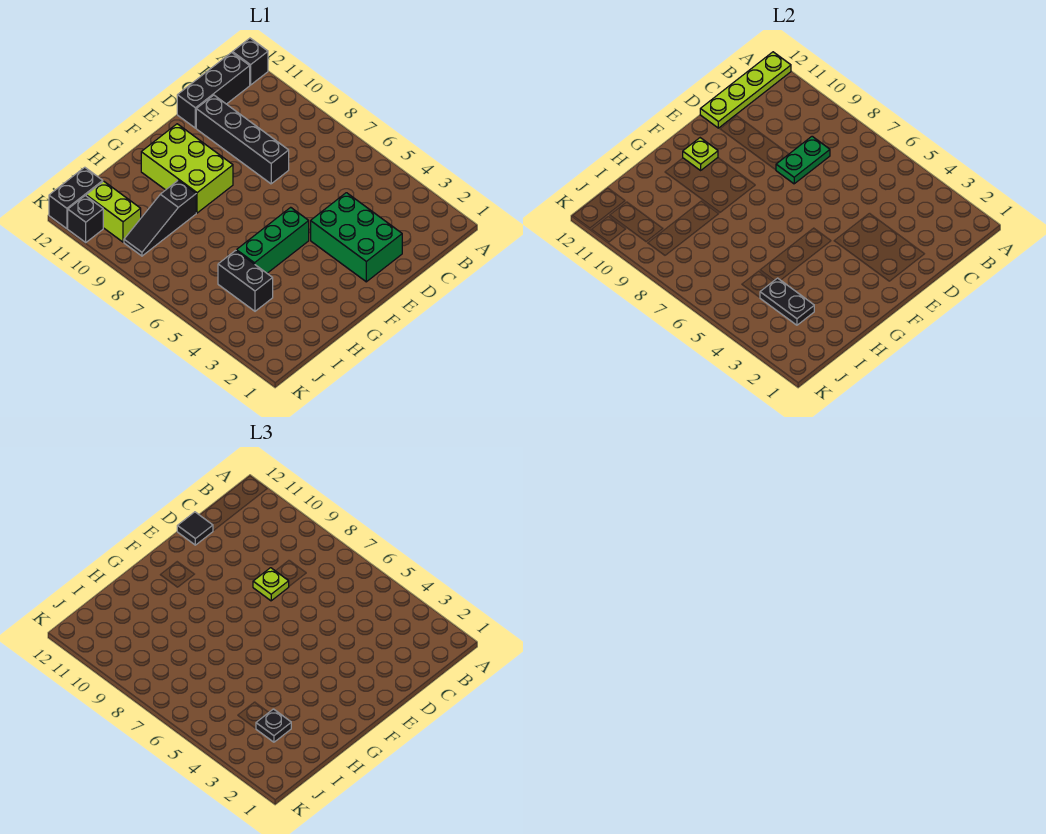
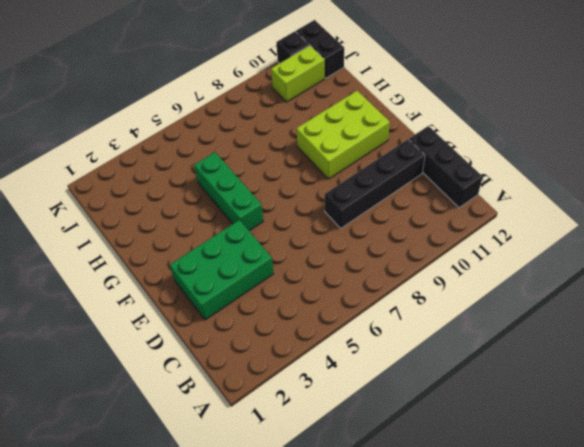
none -> black brick A12 level 1
none -> black slope H9:J9 level 1 top H
none -> black brick I4:I5 level 1

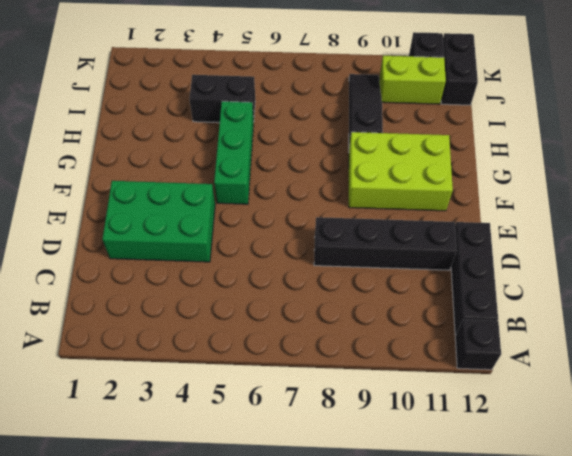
none -> lime plate A12:D12 level 2
none -> green plate C8:D8 level 2
none -> lime plate F11 level 2

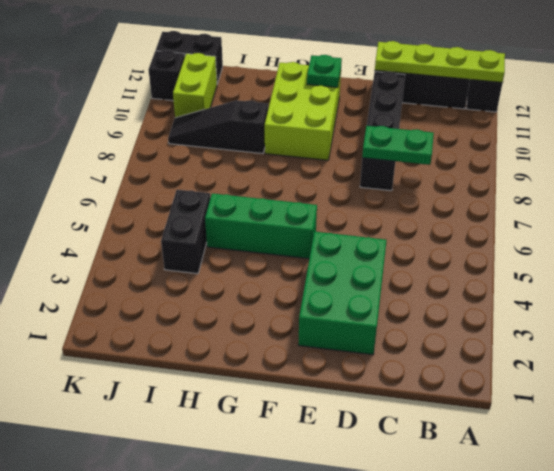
green plate F11 level 2 -> lime plate F11 level 2
none -> black plate I3:I4 level 2
none -> lime plate D8 level 3
none -> black tile D12 level 3

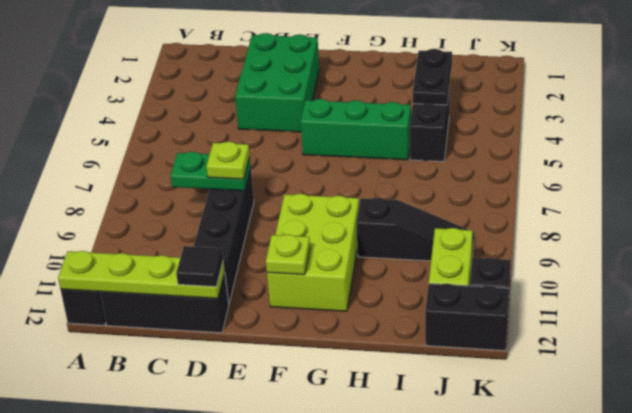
none -> black plate I3 level 3

